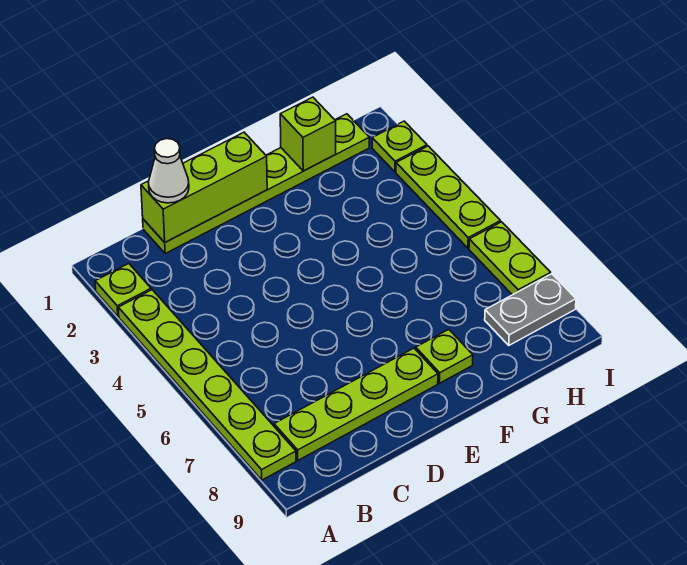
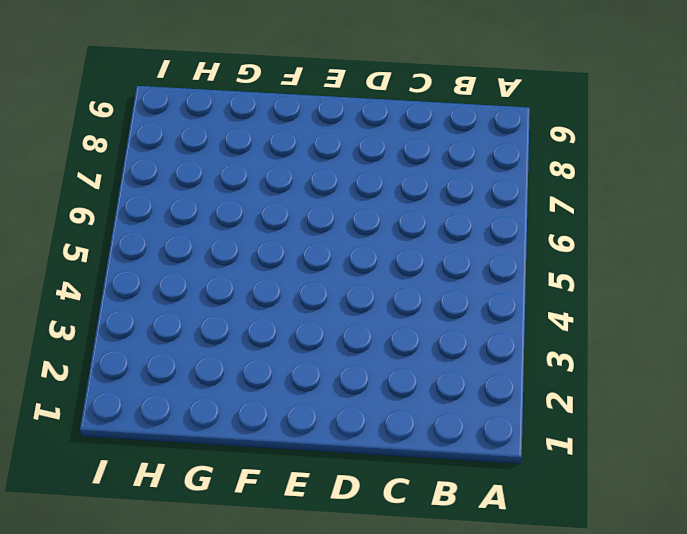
none -> lime plate A2 level 1
none -> lime plate A3:A8 level 1
none -> lime plate B8:E8 level 1

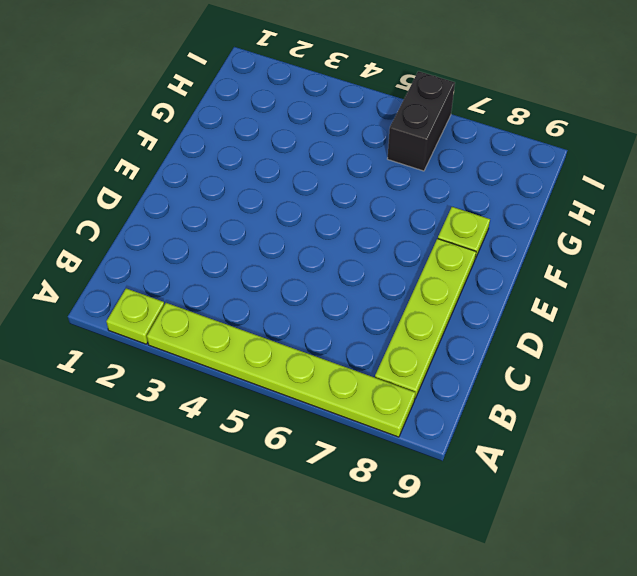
black brick H6:I6 level 1 -> lime plate I6:I7 level 1
none -> lime plate C1:H1 level 1
none -> grey plate H8:I8 level 1
none -> lime plate I2 level 1

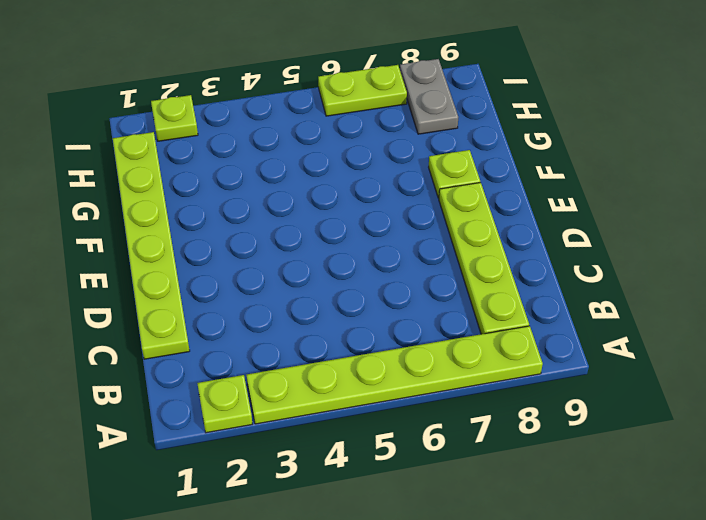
none -> lime plate I3:I5 level 1
none -> lime brick C1:E1 level 2
none -> lime brick G1 level 2

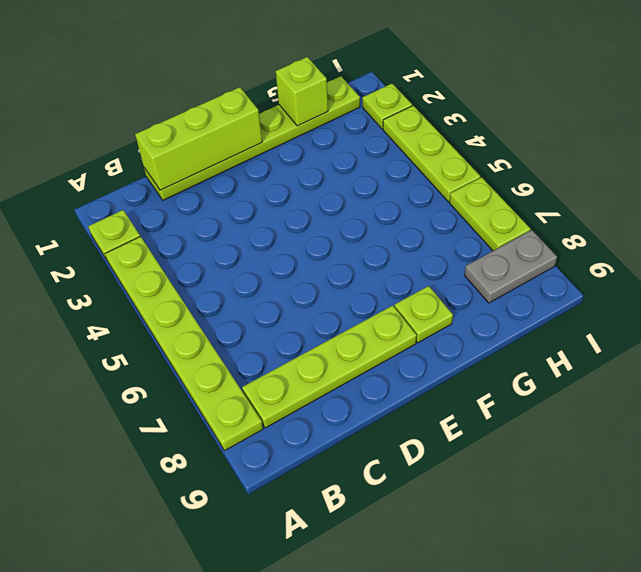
none -> white cone C1 level 3

